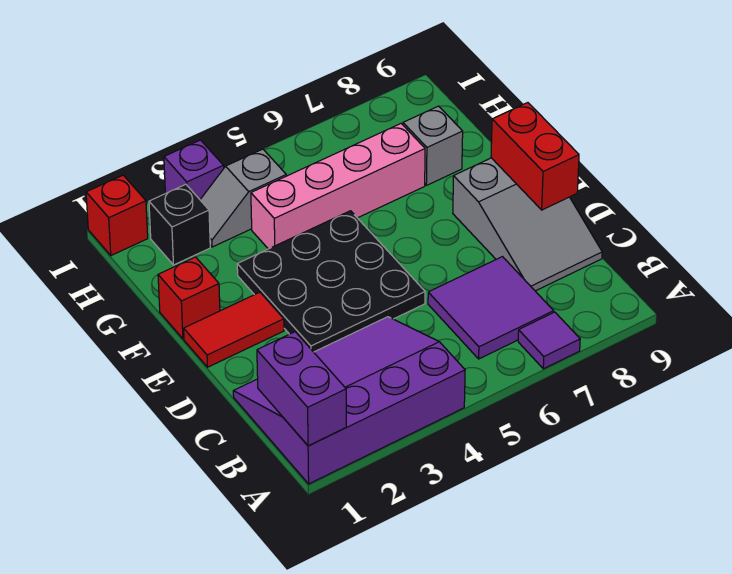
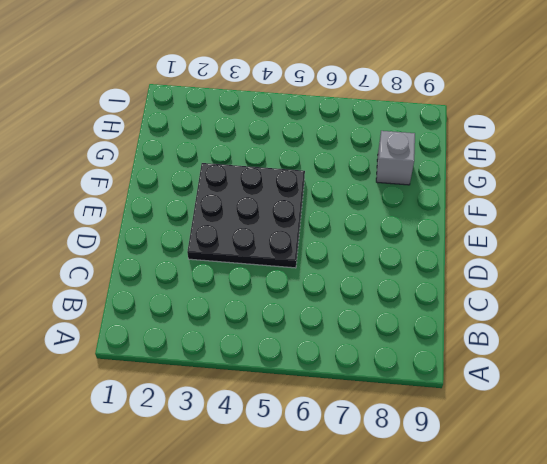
none -> purple slope A1:C4 level 1 top A
none -> purple tile A7 level 1
none -> purple tile B6:C7 level 1

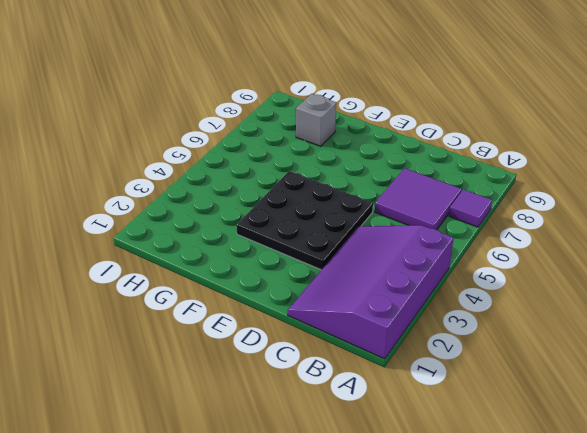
none -> grey slope C8:E9 level 1 top E
none -> red tile E1:E2 level 1
none -> red brick F1 level 1

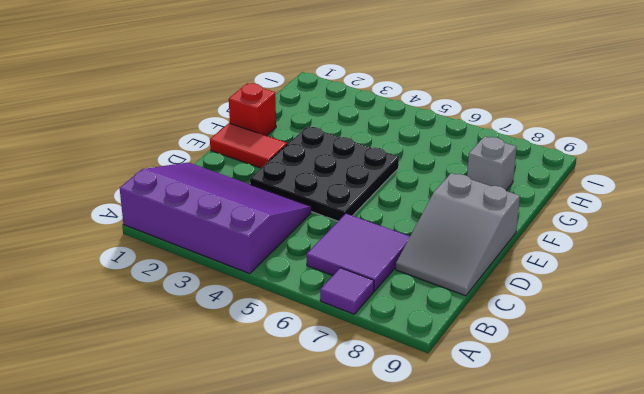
none -> pink brick G4:G7 level 1
none -> black brick H2 level 1
none -> grey slope H3:H4 level 1 top 4

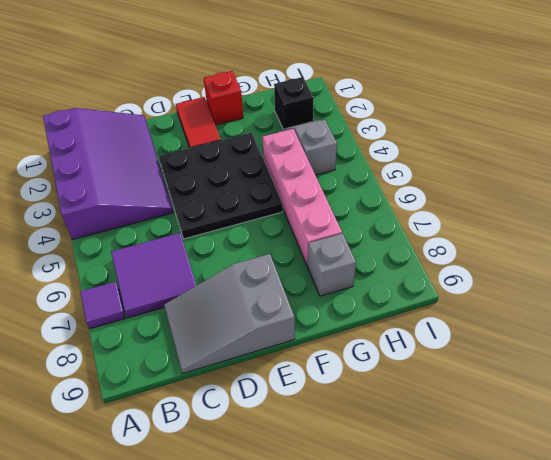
none -> red brick I1 level 1
none -> purple brick I3 level 1
none -> purple brick A1:B1 level 2

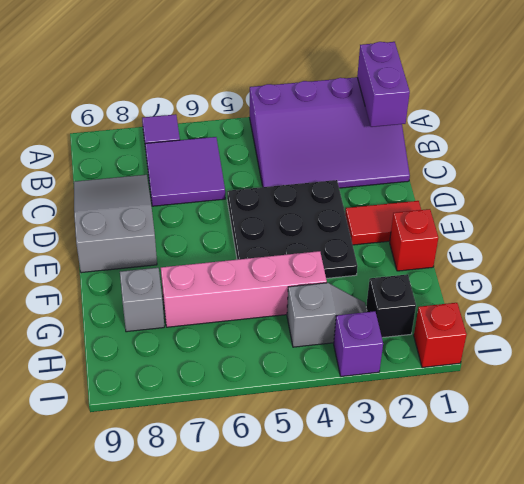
none -> red brick D9:E9 level 2

